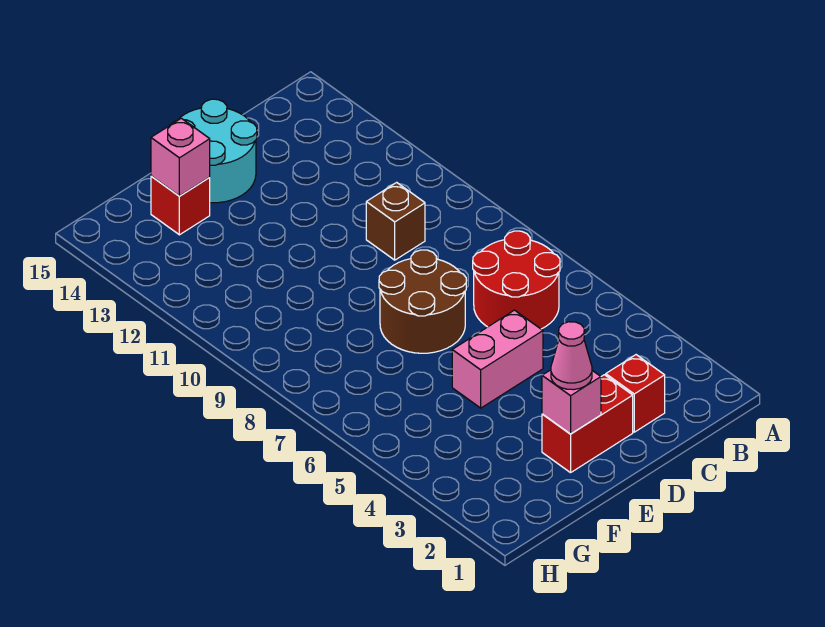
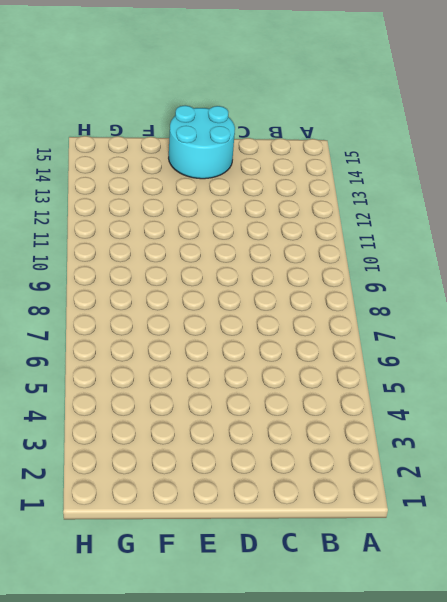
none -> red round brick B6:C7 level 1
none -> red brick C2 level 1

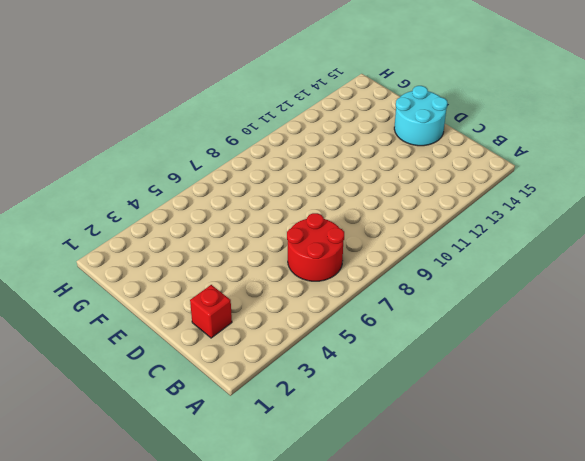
none -> brown brick C10 level 1
none -> red brick D2:E2 level 1

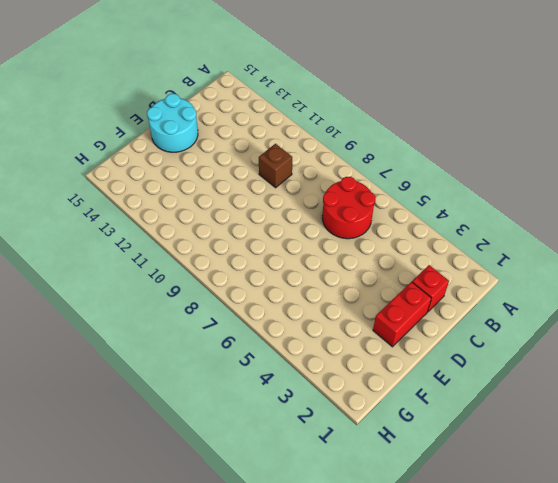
none -> pink brick D5:E5 level 1
none -> brown round brick D7:E8 level 1

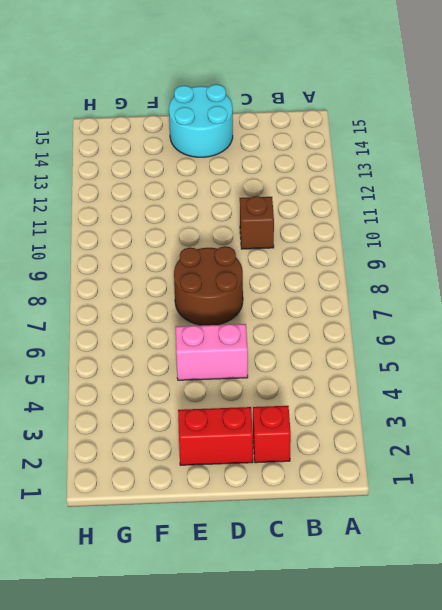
none -> red round brick B6:C7 level 1
none -> red brick F14 level 1

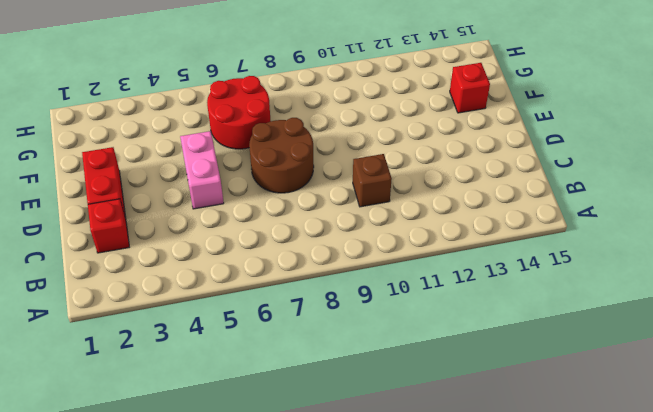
red round brick F6:G7 level 1 -> red round brick B6:C7 level 1
none -> cyan round brick D14:E15 level 1
none -> pink brick E2 level 2

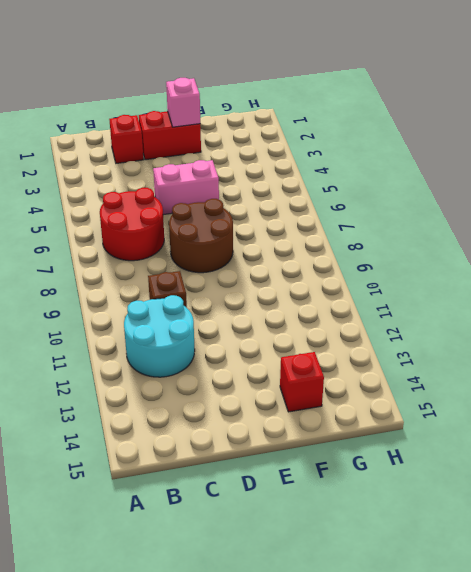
cyan round brick B11:C12 level 1 -> cyan round brick D14:E15 level 1
none -> pink brick F14 level 2
none -> pink cone E2 level 3

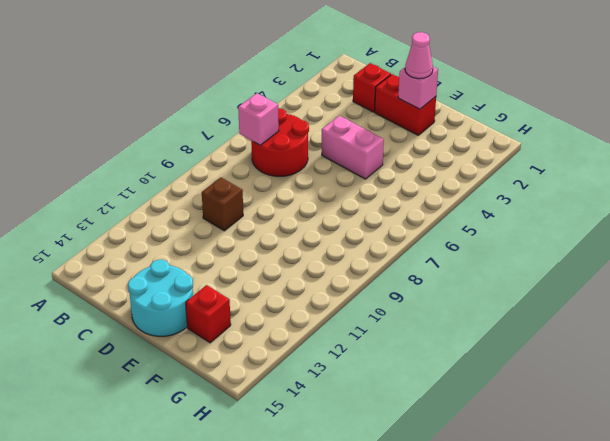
pink brick B7 level 2 -> pink brick F14 level 2
none -> brown round brick D7:E8 level 1

